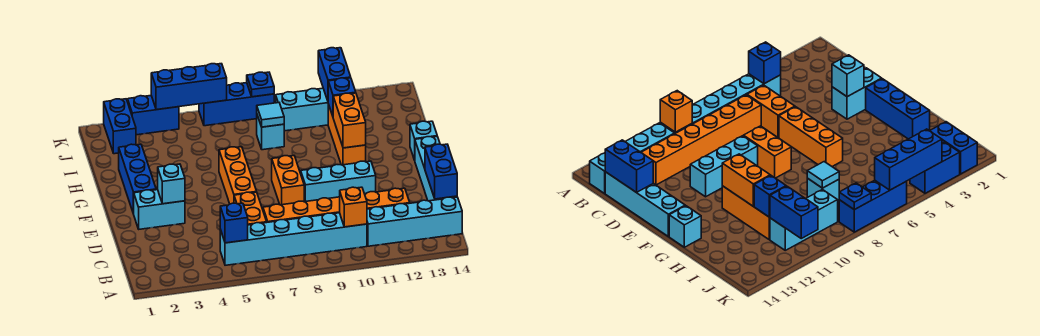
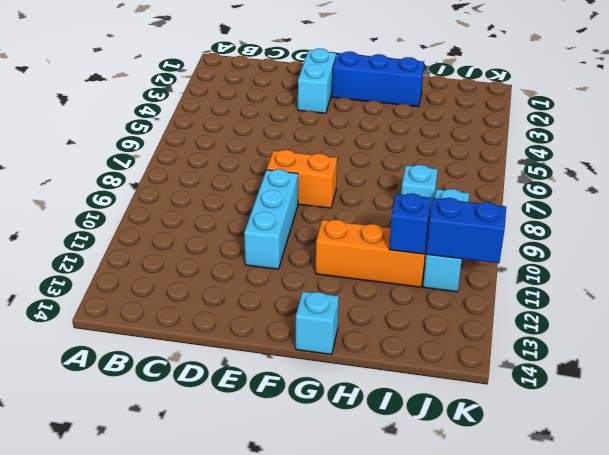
none -> cyan brick B5:B10 level 1
none -> cyan brick B11:B14 level 1
none -> orange brick C6:D6 level 1

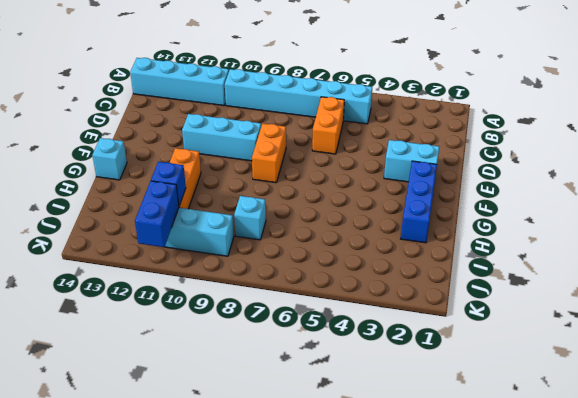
none -> orange brick C7:C12 level 1
none -> cyan brick C14:F14 level 1
none -> orange brick E6:G6 level 1

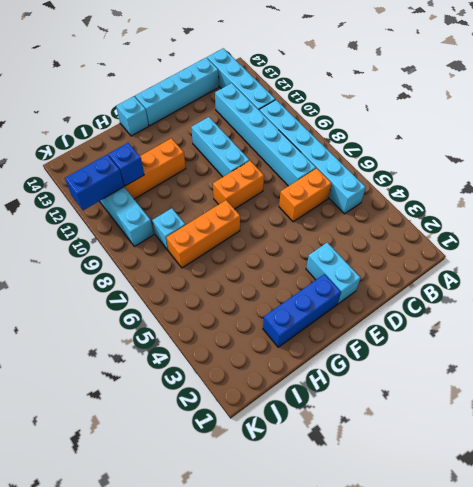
cyan brick C7:C12 level 1 -> orange brick C7:C12 level 1
orange brick G7:I7 level 1 -> orange brick E6:G6 level 1
none -> blue brick J2:K2 level 1
none -> blue brick K3:K4 level 1
none -> blue brick K6:K8 level 1

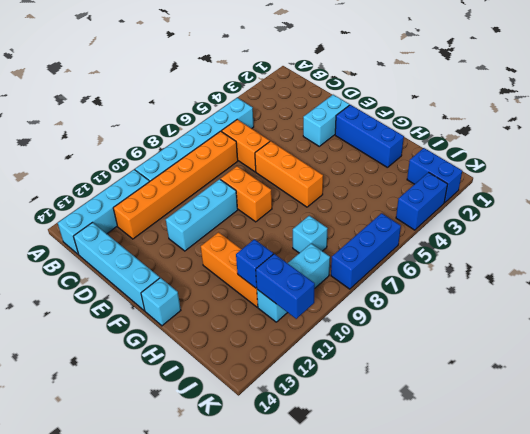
none -> blue brick B5 level 2
none -> orange brick B10 level 2
none -> blue brick C14:D14 level 2

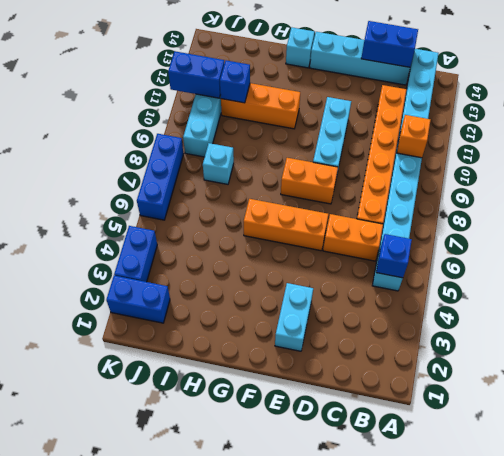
none -> blue brick F2:H2 level 1
none -> cyan brick E3 level 2
none -> orange brick G11:H11 level 2

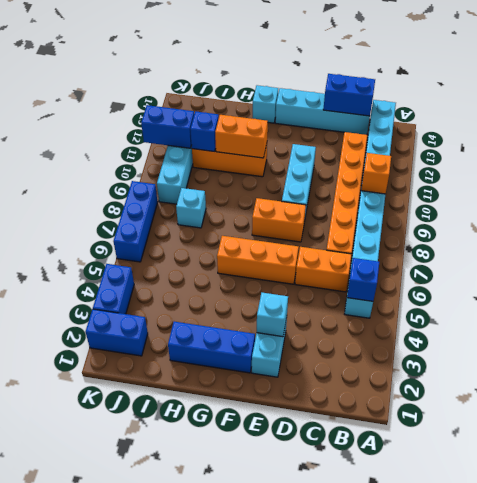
none -> cyan tile I8 level 2
none -> blue brick K4:K6 level 2
none -> blue plate K8 level 2

